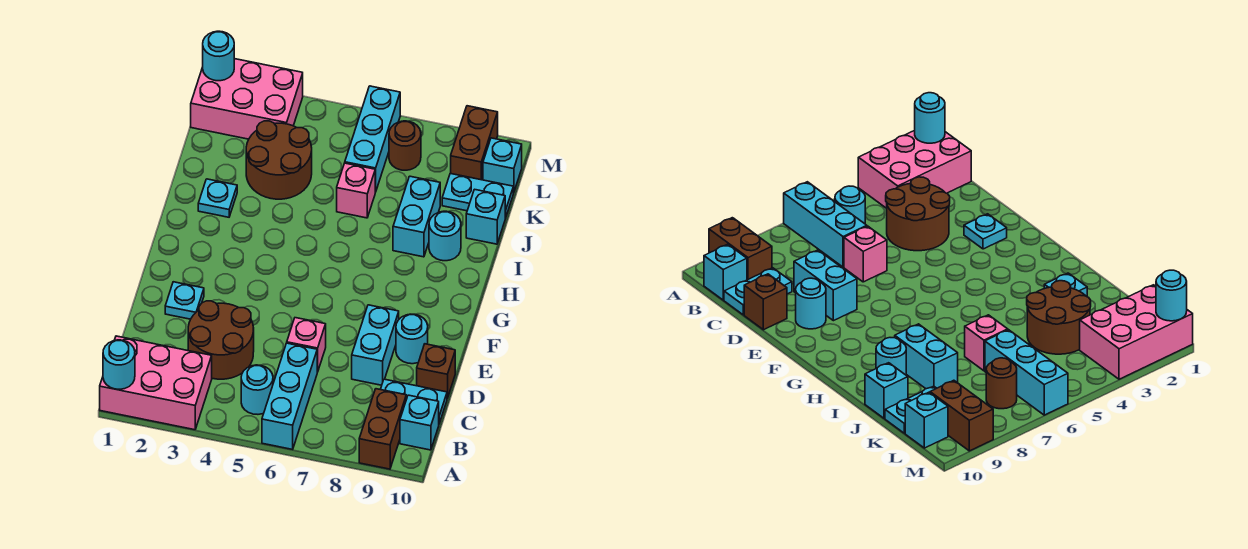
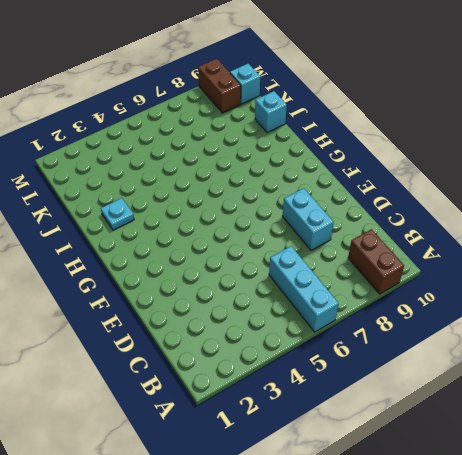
none -> pink brick A1:B3 level 1
none -> cyan round brick B5 level 1
none -> cyan brick B10 level 1

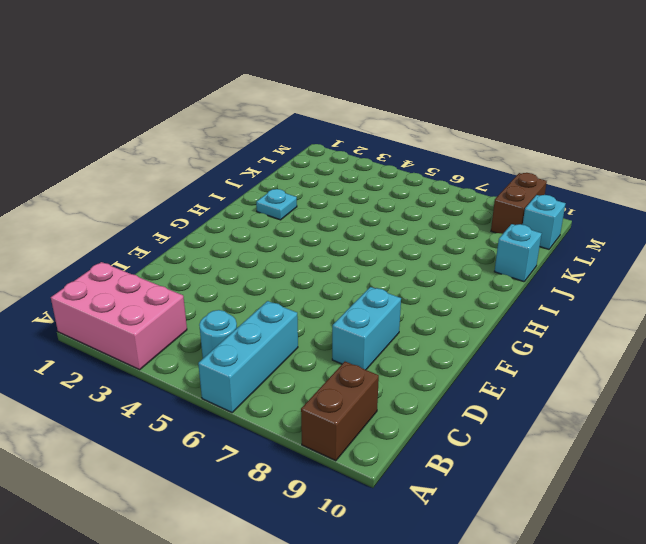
none -> cyan brick B10 level 1
none -> brown round brick C3:D4 level 1
none -> cyan plate C9:C10 level 1

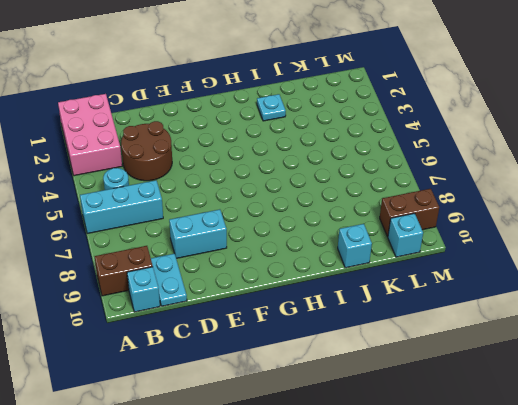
none -> pink brick D6 level 1
none -> brown brick D10 level 1
none -> cyan plate E2 level 1

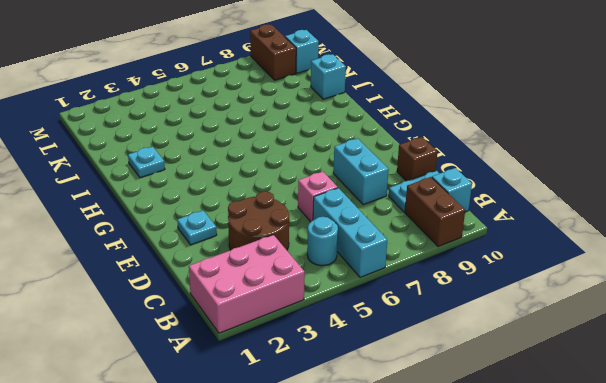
none -> cyan round brick E9 level 1
none -> cyan brick I8:J8 level 1
none -> cyan round brick I9 level 1

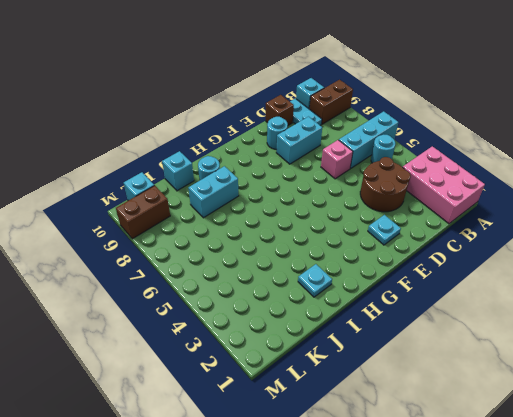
none -> brown round brick J3:K4 level 1
none -> pink brick J6 level 1
none -> cyan brick K6:M6 level 1

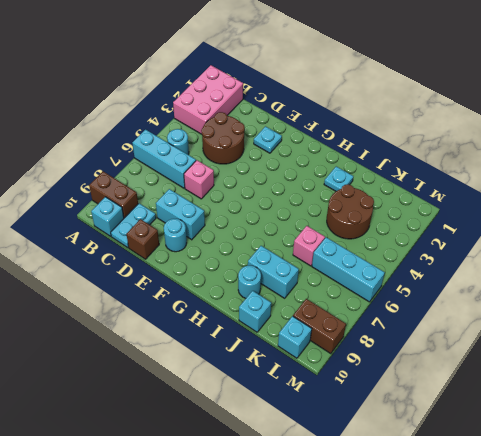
none -> cyan plate K9:K10 level 1
none -> pink brick L1:M3 level 1
none -> brown round brick L7 level 1

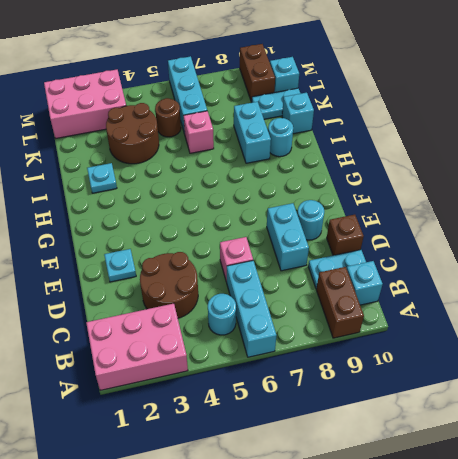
brown round brick K5 level 1 -> brown round brick L7 level 1
none -> cyan round brick A1 level 2
none -> cyan round brick M1 level 2

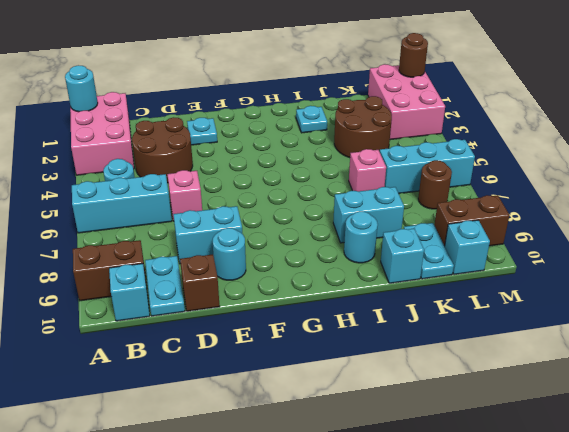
brown round brick M1 level 2 -> cyan round brick M1 level 2

